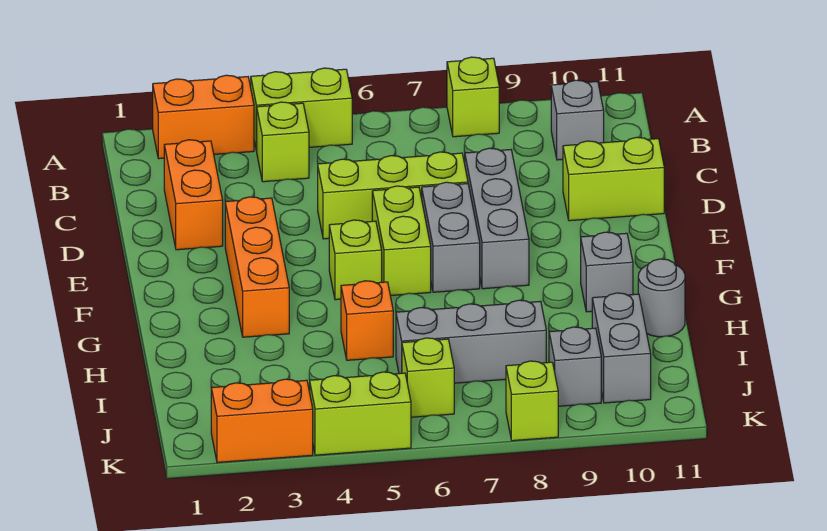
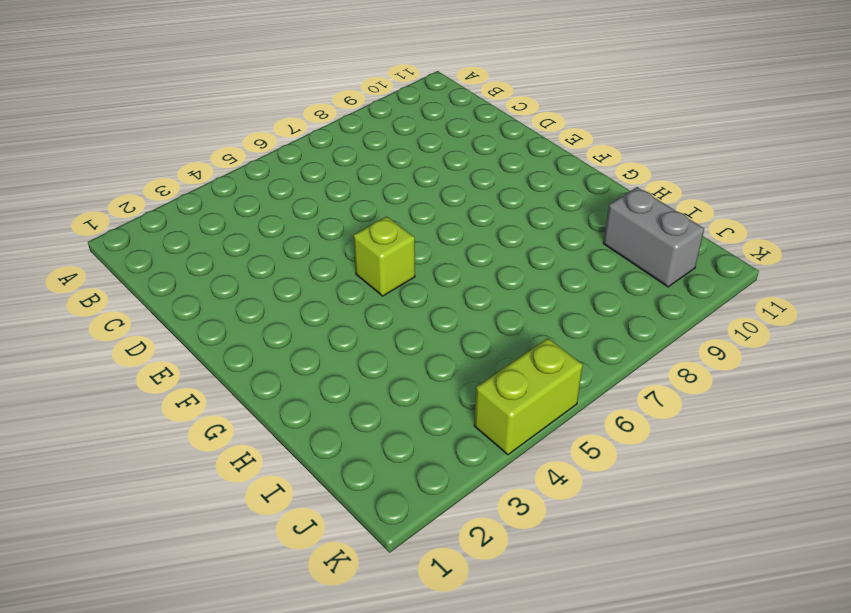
none -> orange brick A2:A3 level 1
none -> lime brick A4:A5 level 1
none -> lime brick A8 level 1

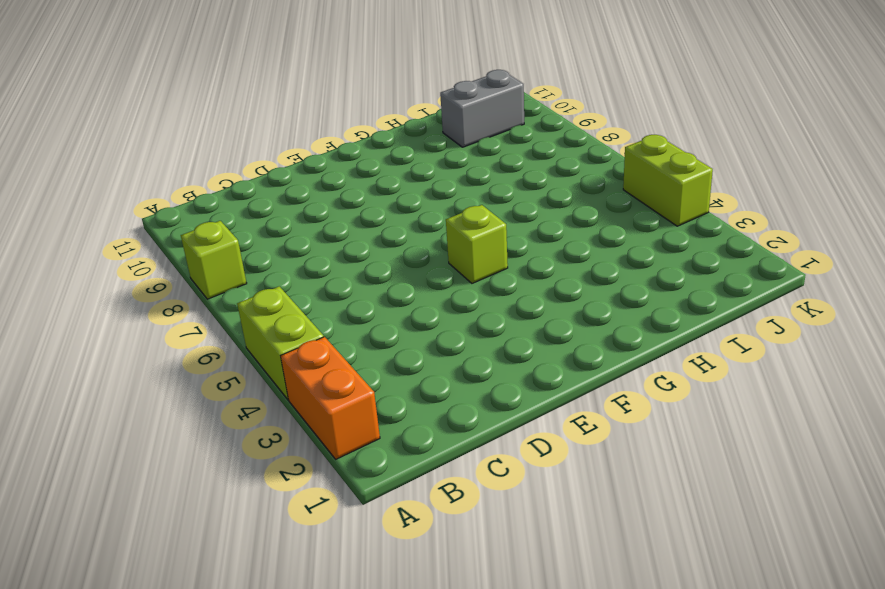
none -> lime brick B4 level 1
none -> grey brick B10 level 1
none -> orange brick C2:D2 level 1

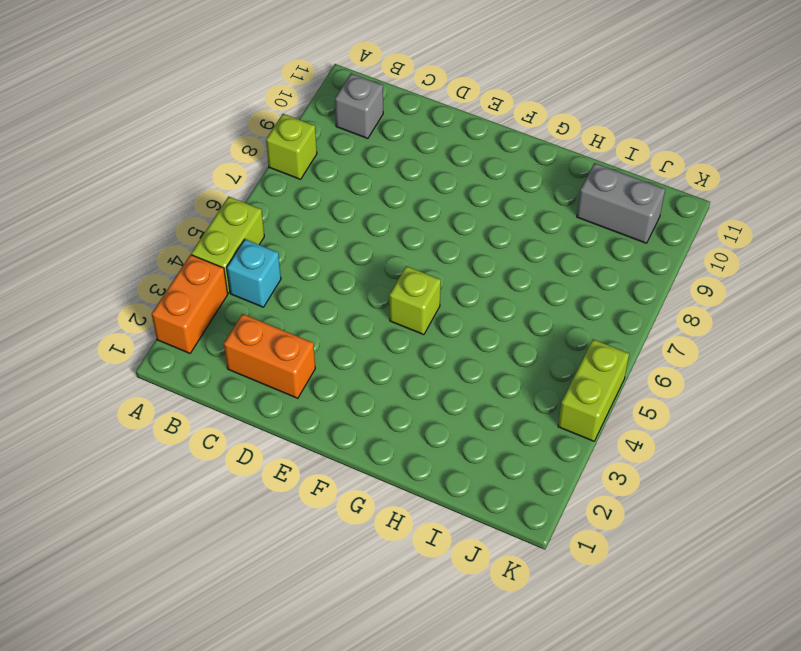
cyan brick B4 level 1 -> lime brick B4 level 1
none -> lime brick D5:D7 level 1
none -> grey brick D8:F8 level 1
none -> lime brick D10:D11 level 1

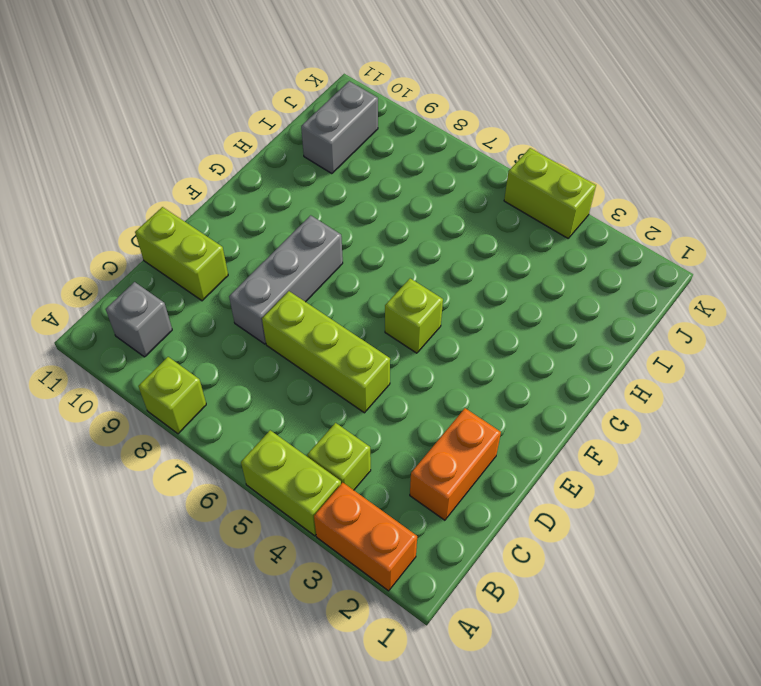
none -> orange brick E3:G3 level 1
none -> lime brick E6:F6 level 1
none -> grey brick E7:F7 level 1

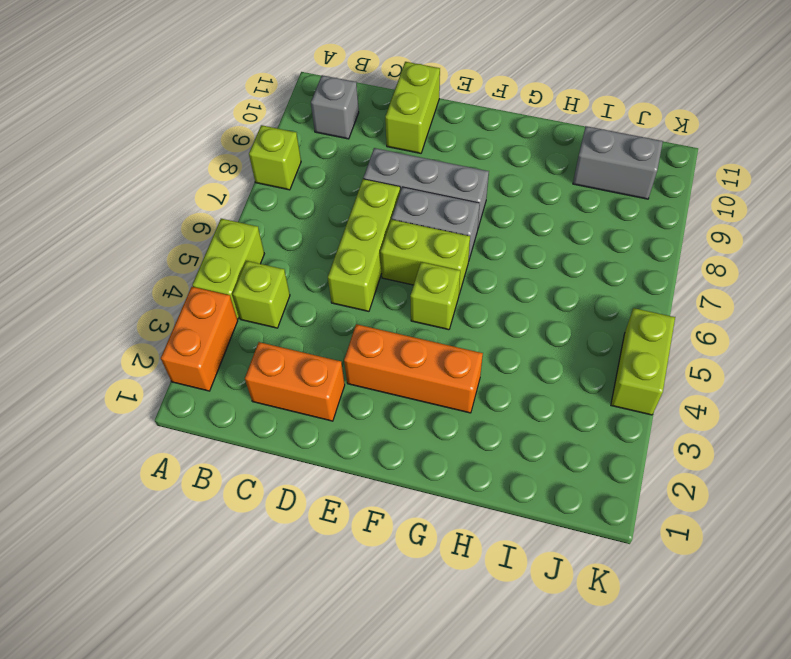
none -> grey brick G10 level 1
none -> orange brick H5 level 1
none -> grey round brick H11 level 1

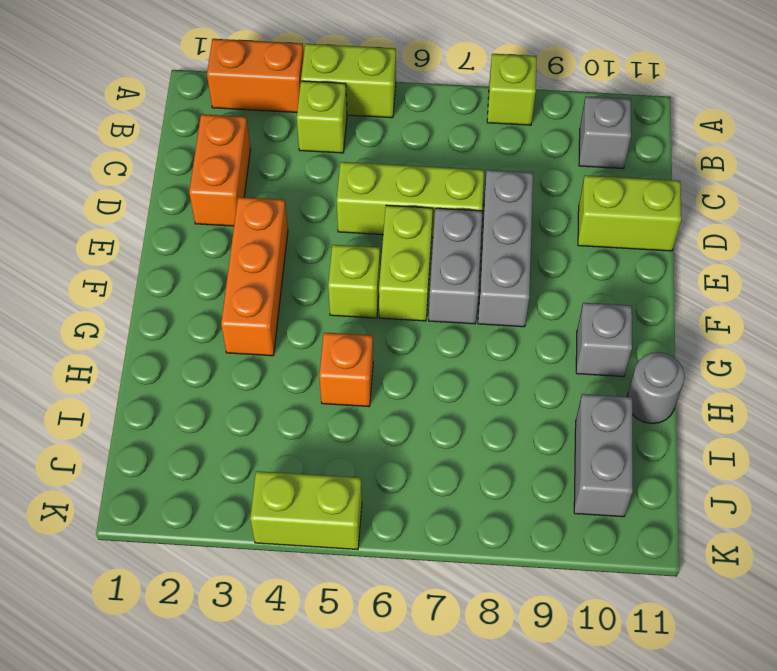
none -> grey brick I6:I8 level 1
none -> lime brick J6 level 1
none -> grey brick J9 level 1

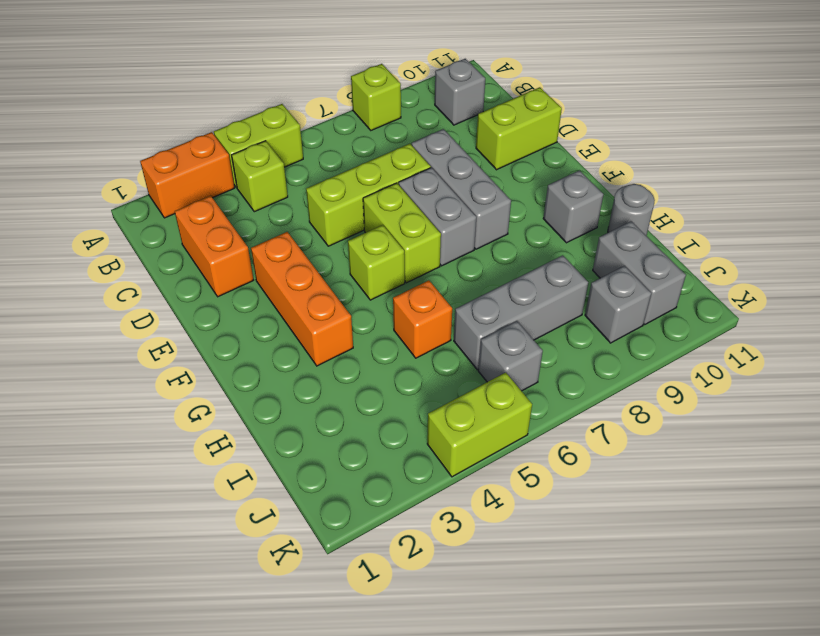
grey brick J6 level 1 -> lime brick J6 level 1
none -> orange brick K2:K3 level 1
none -> lime brick K8 level 1

